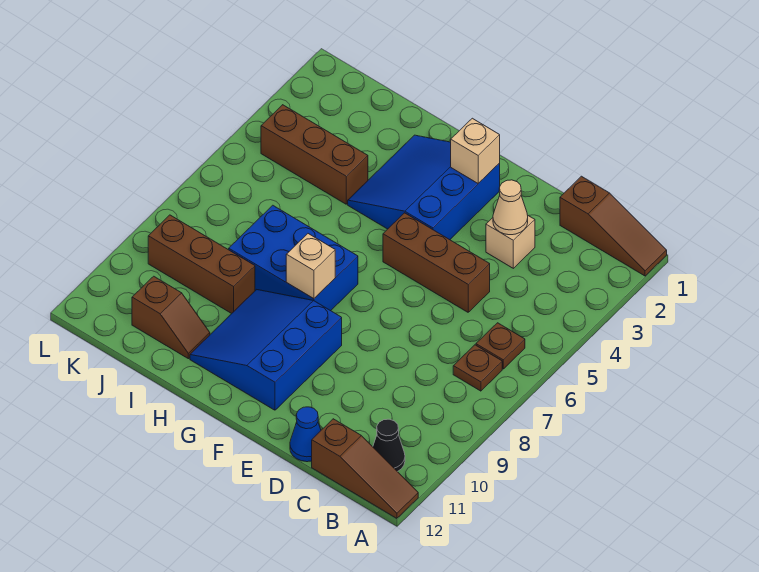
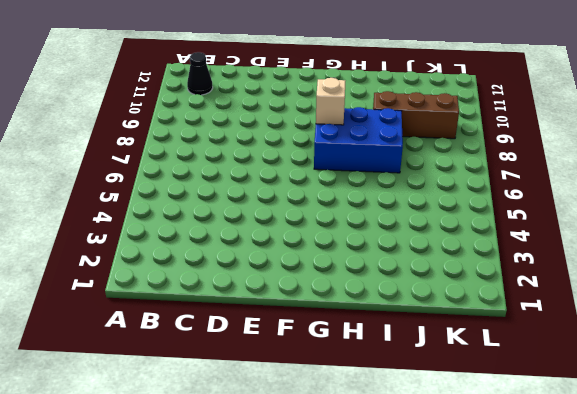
none -> brown slope A1:C1 level 1 top C
none -> brown slope A12:C12 level 1 top C
none -> brown plate B6 level 1

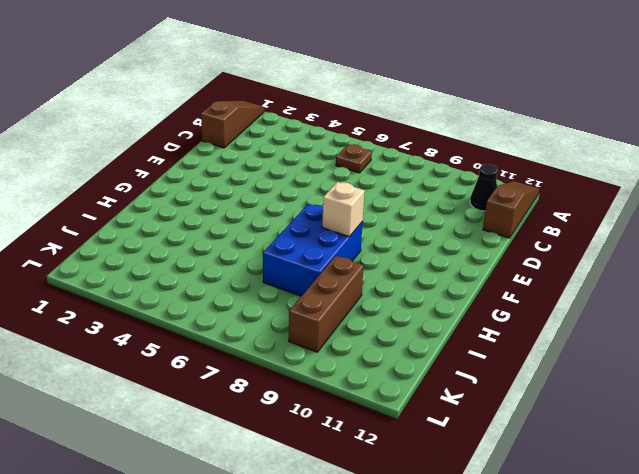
none -> brown plate B7 level 1
none -> tan brick D3 level 1
none -> brown brick D5:F5 level 1

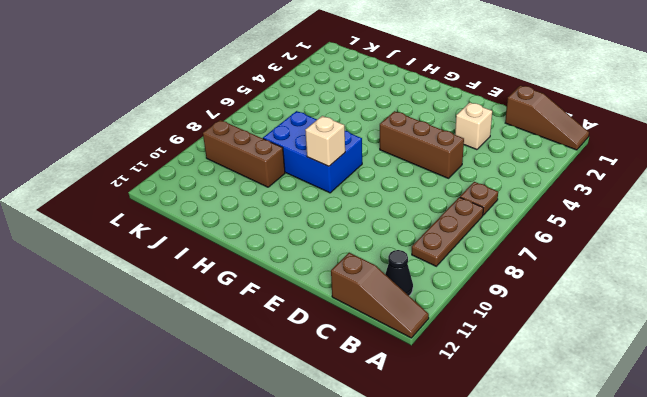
brown plate B7:B9 level 1 -> brown plate B7 level 1
none -> blue cone D12 level 1
none -> blue slope F2:H4 level 1 top F
none -> blue slope F9:H11 level 1 top F

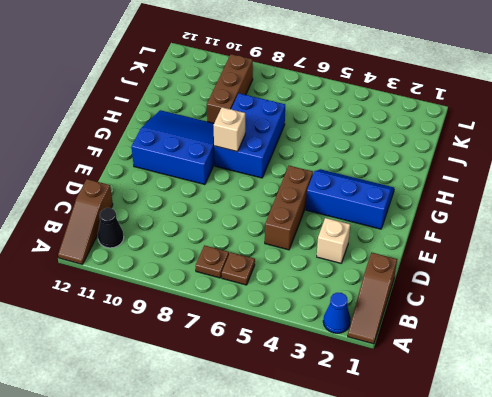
blue cone A2 level 1 -> blue cone D12 level 1
blue slope F2:G4 level 1 top F -> blue slope F2:H4 level 1 top F
none -> brown brick I4:K4 level 1
none -> brown slope I11:J11 level 1 top J
none -> tan cone D3 level 2

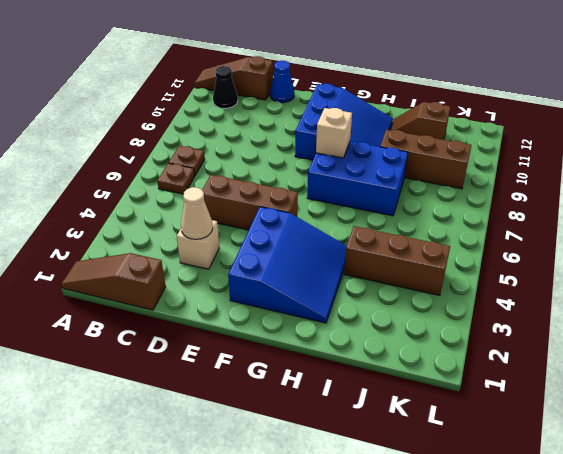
none -> tan brick F2 level 2

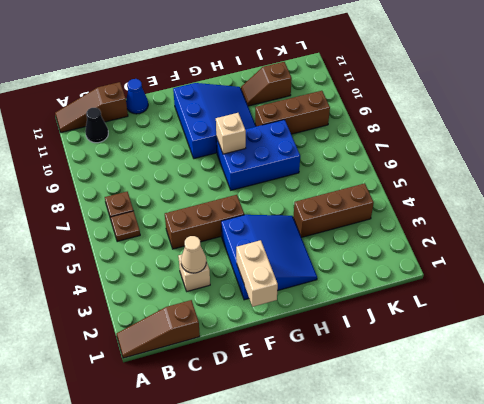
tan brick F1:F2 level 2 -> tan brick F2 level 2

